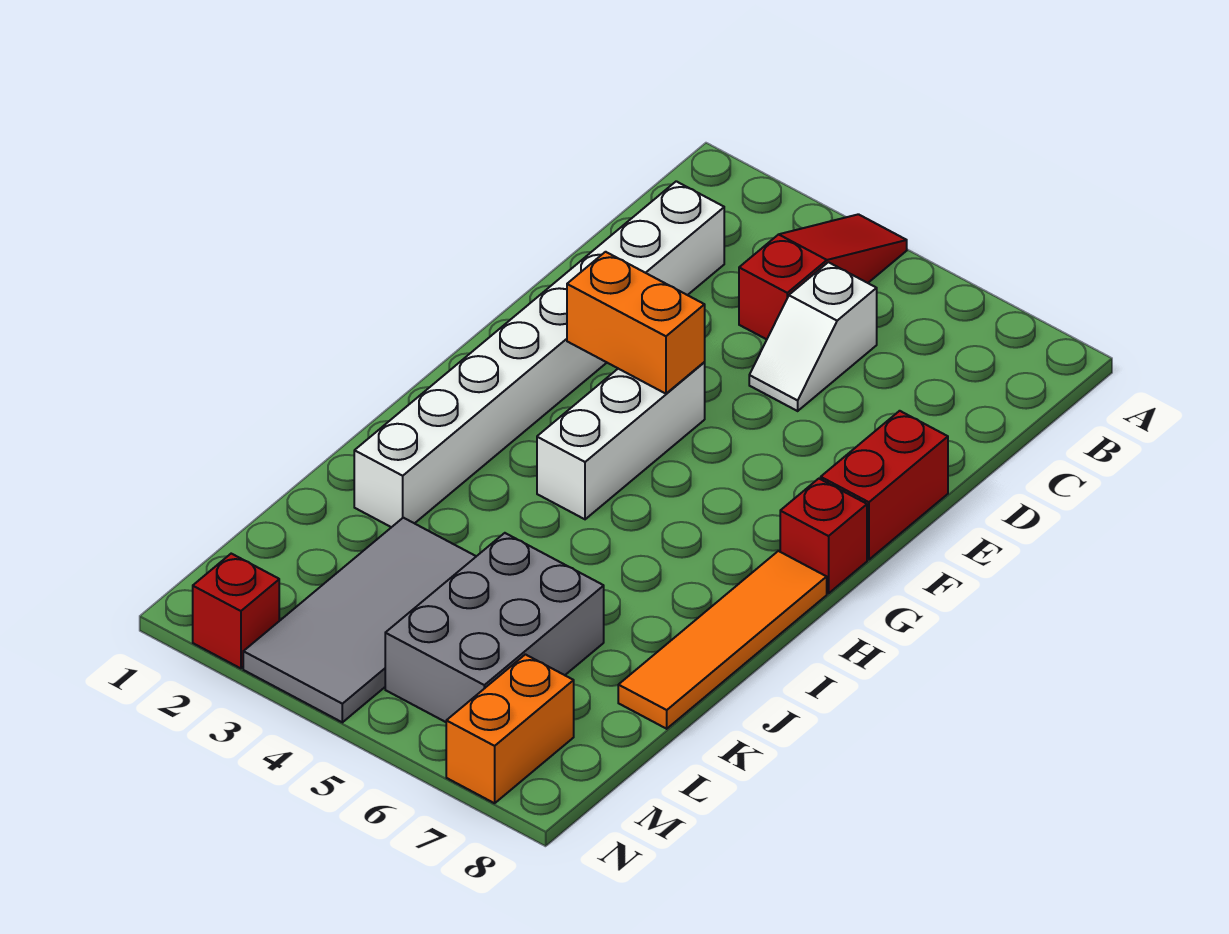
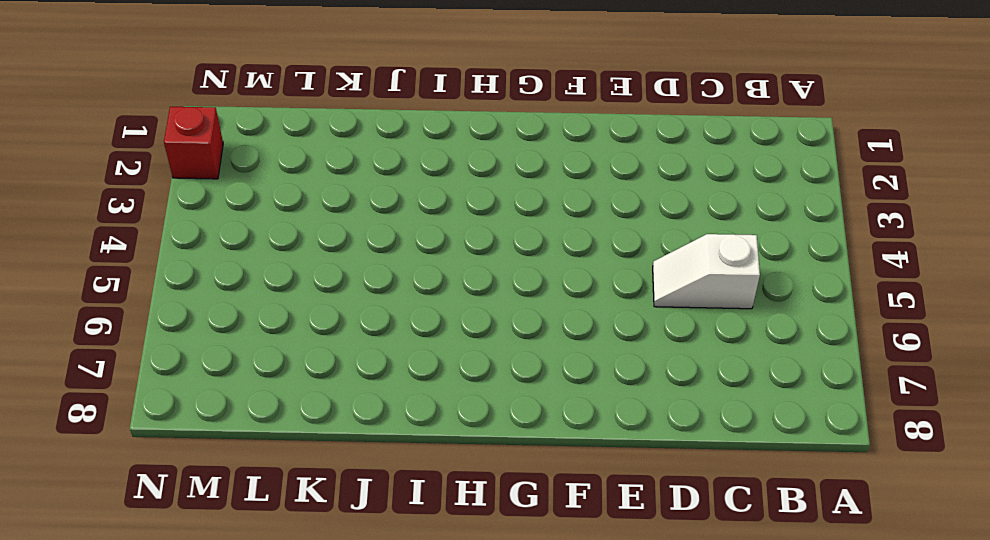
none -> red slope A4:C4 level 1 top C
none -> white brick C2:J2 level 1
none -> red brick E8:F8 level 1

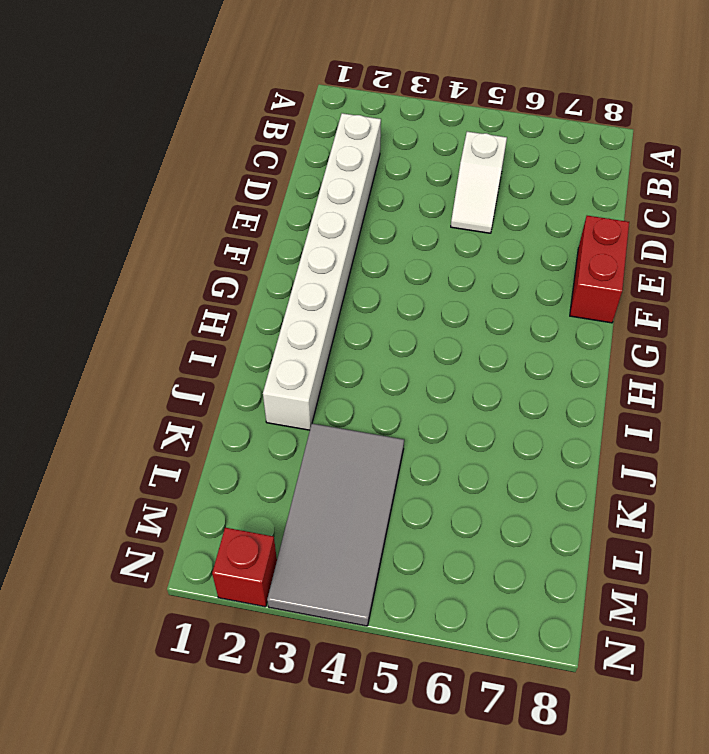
none -> red slope A4:C4 level 1 top C
none -> white brick F4:H4 level 1
none -> red brick G8 level 1

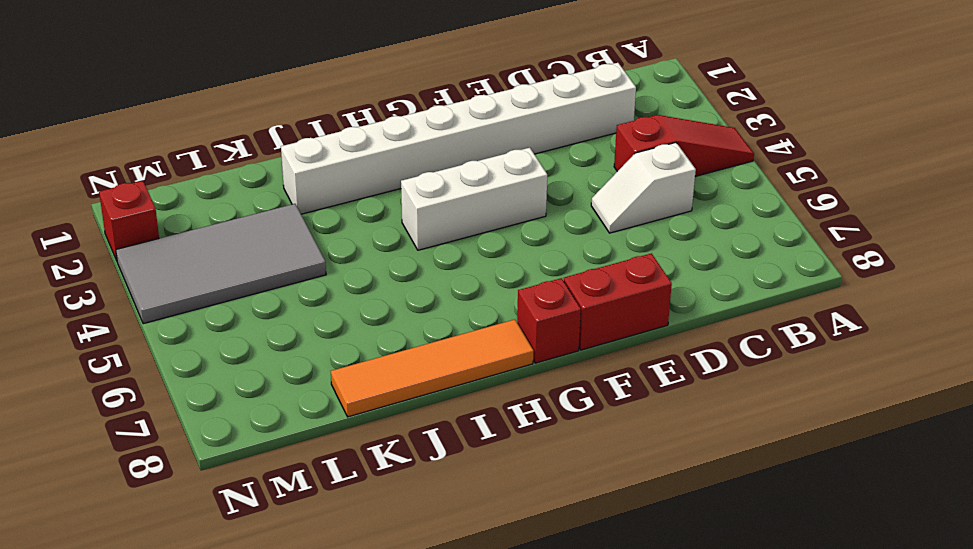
none -> grey brick K5:M6 level 1
none -> orange brick M7:N7 level 1
none -> orange brick F3:F4 level 2

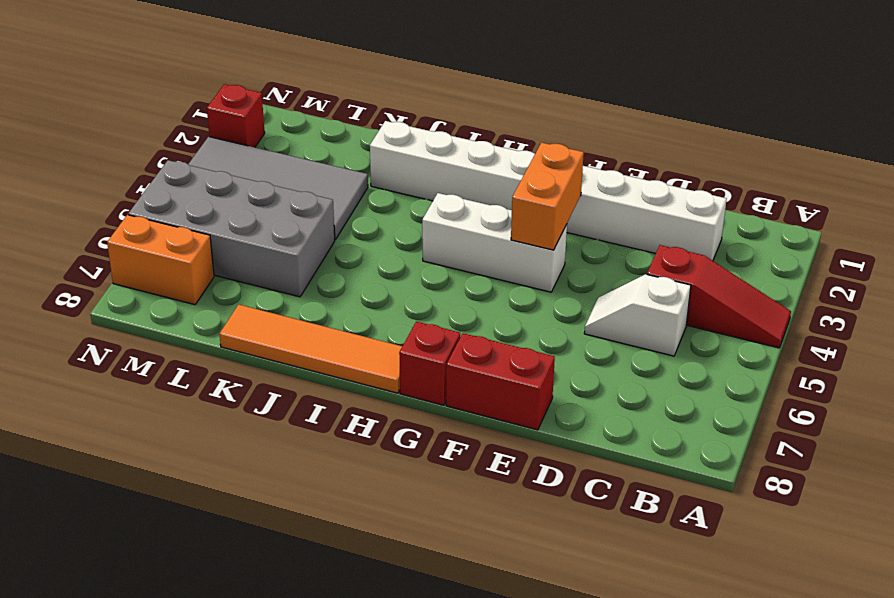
grey brick K5:N6 level 1 -> grey brick K5:M6 level 1

